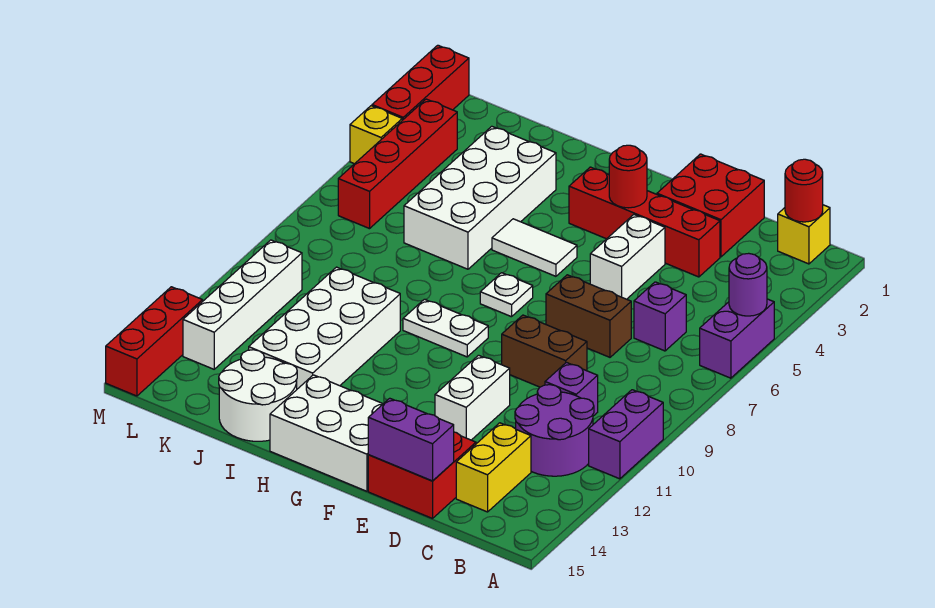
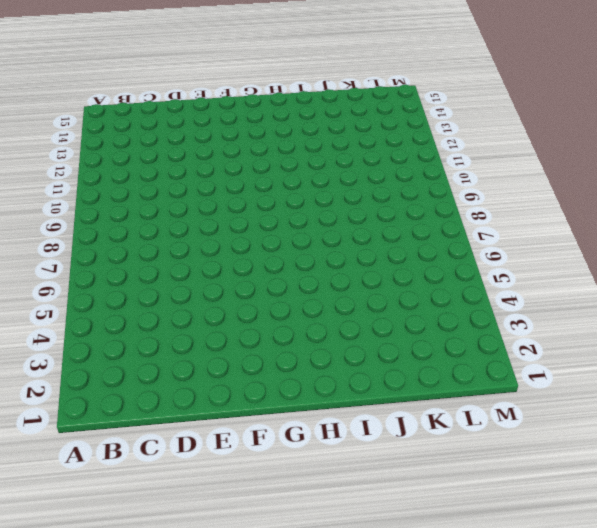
none -> purple brick A5:A6 level 1
none -> purple brick A10:A11 level 1
none -> yellow brick B1 level 1
none -> purple round brick B11:C12 level 1

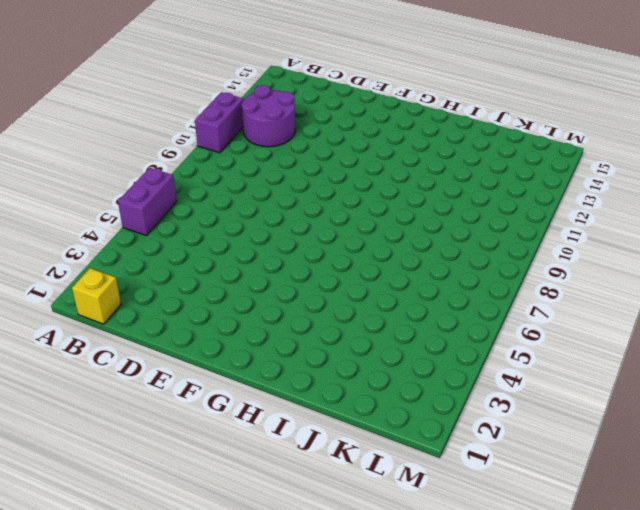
none -> purple brick C6 level 1
none -> purple brick C10 level 1
none -> yellow brick C13:C14 level 1
none -> red brick D1:E2 level 1

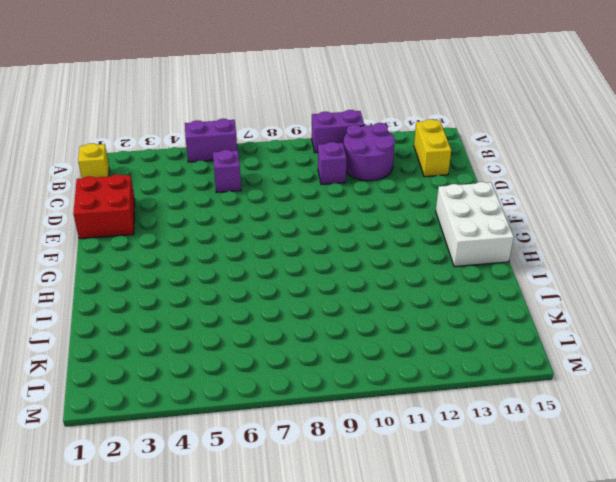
yellow brick B14:C14 level 1 -> yellow brick C13:C14 level 1
none -> red brick D3:G3 level 1
none -> brown brick D7:E7 level 1
none -> brown brick D9:E9 level 1
none -> red brick D14:E15 level 1

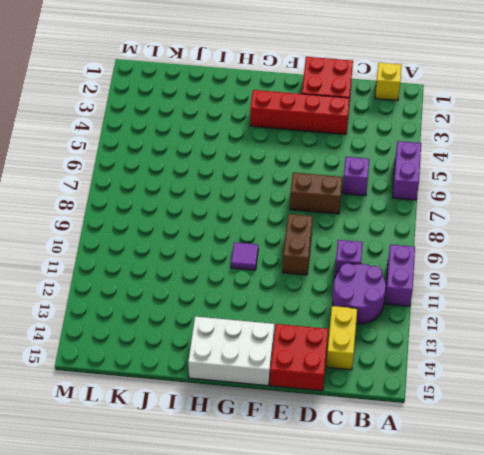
brown brick E9:E10 level 1 -> brown brick D9:E9 level 1
purple tile G10 level 1 -> none
none -> white brick E4:E5 level 1
none -> white brick E11:E12 level 1
none -> white tile G5:H5 level 1
none -> white plate G7 level 1

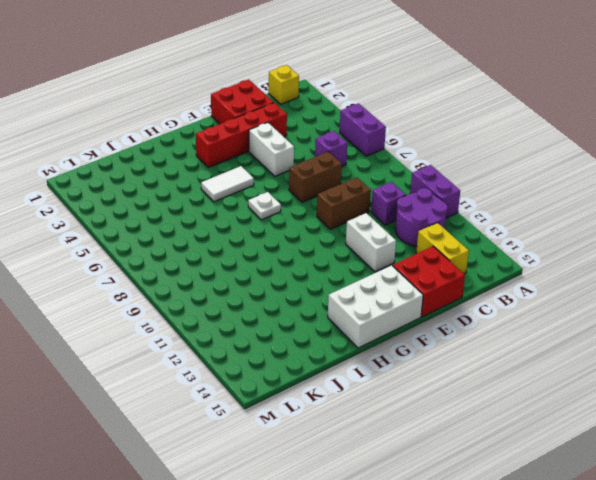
none -> white plate G9:H9 level 1
none -> white brick I3:J6 level 1
none -> white brick I10:J13 level 1
none -> white round brick I14:J15 level 1

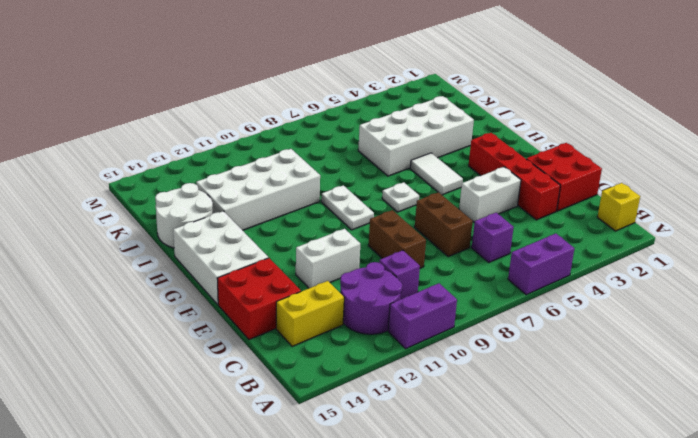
none -> red brick L3:L6 level 1
none -> white brick L10:L13 level 1
none -> red brick M1:M3 level 1
none -> yellow brick M4 level 1

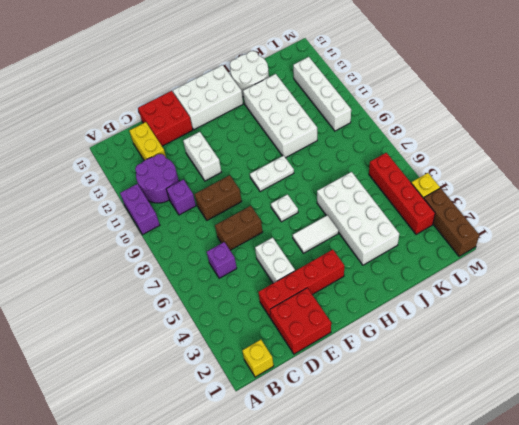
brown brick M1:M3 level 1 -> red brick M1:M3 level 1
none -> purple brick A5:A6 level 1
none -> red brick M13:M15 level 1
none -> purple round brick A5 level 2
none -> red round brick B1 level 2

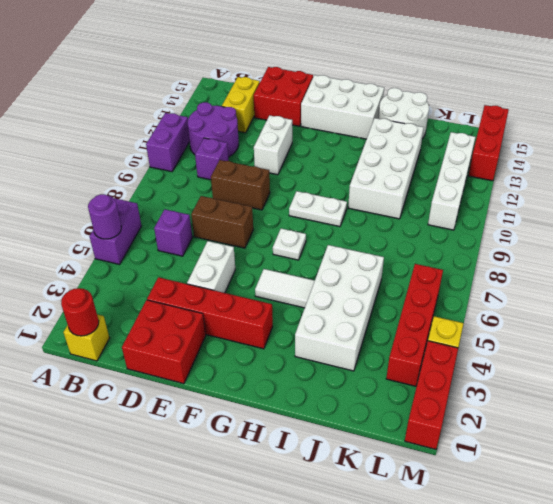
none -> purple brick D15:E15 level 2
none -> red round brick F3 level 2

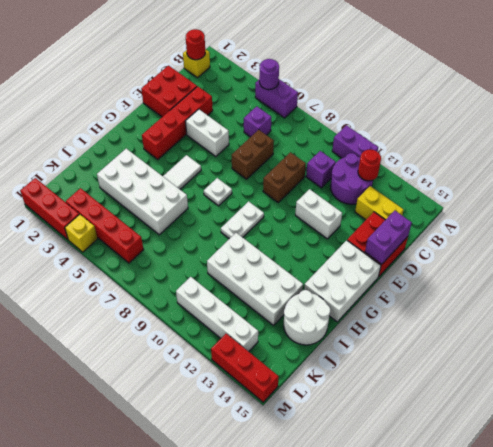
red round brick B12 level 2 -> red round brick F3 level 2

